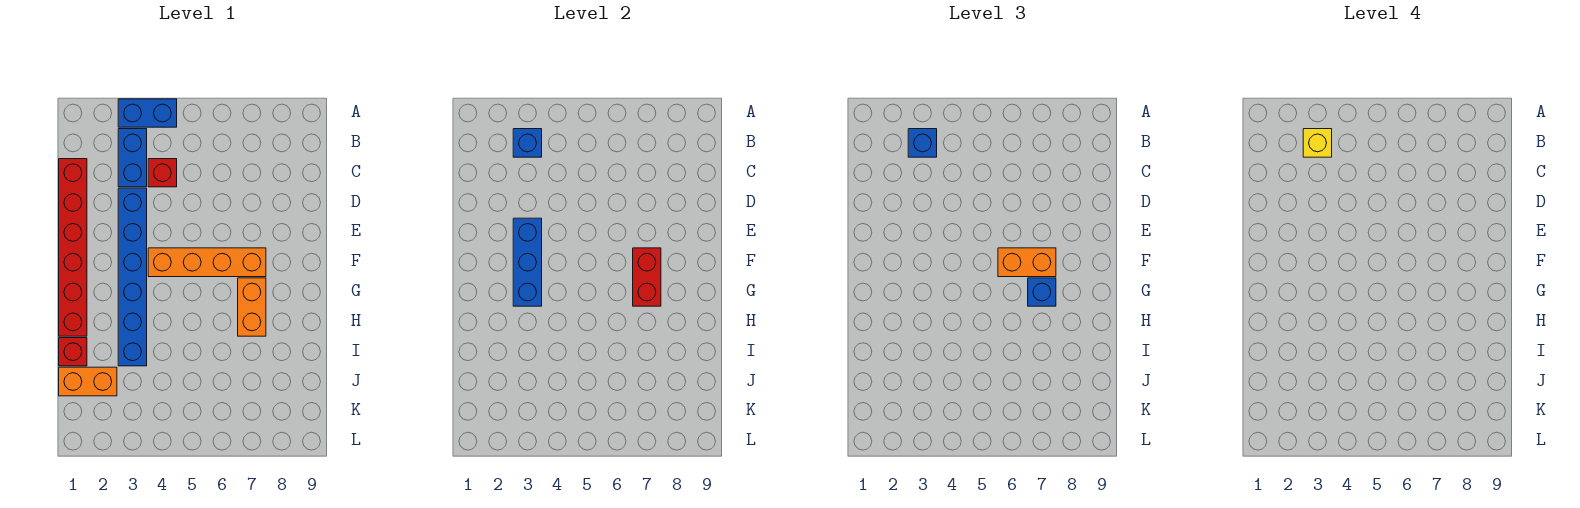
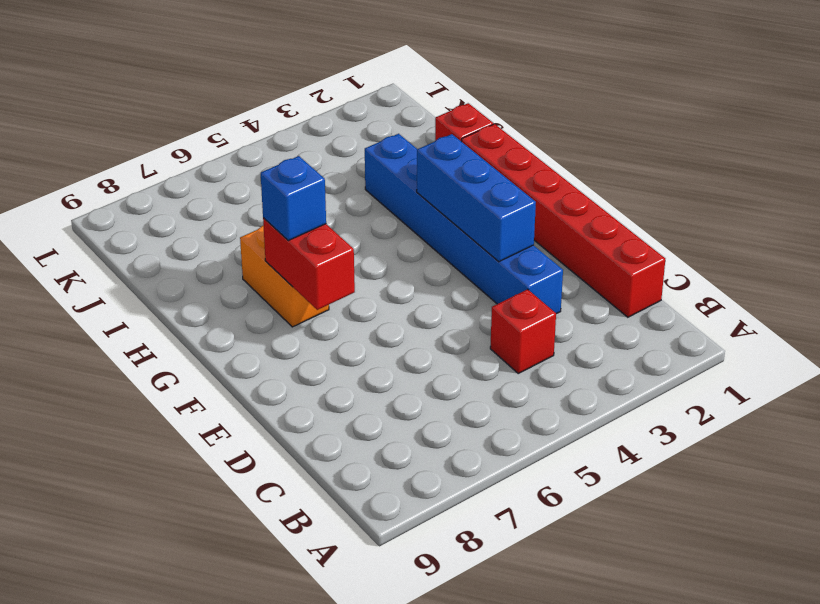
none -> blue brick A3:A4 level 1
none -> blue brick B3:C3 level 1
none -> orange brick F4:F7 level 1

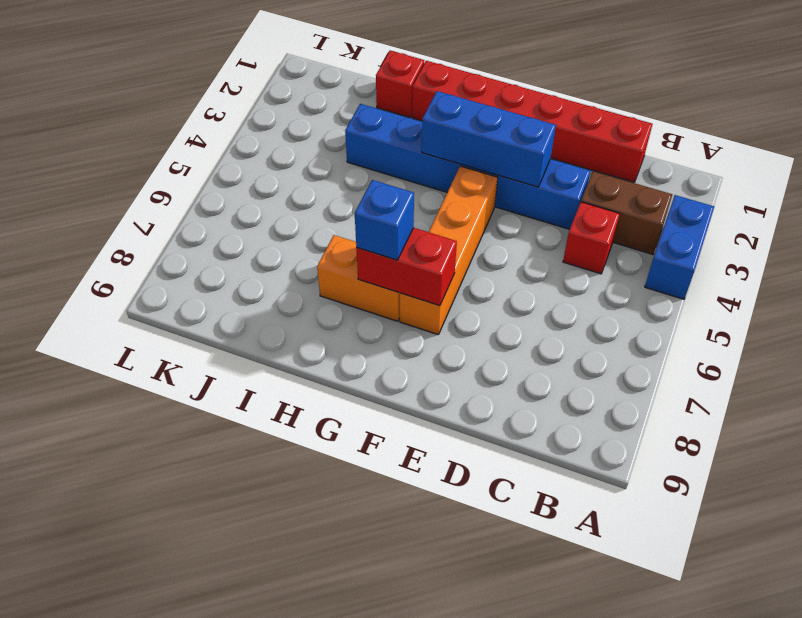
brown brick B3:C3 level 1 -> blue brick B3:C3 level 1
none -> orange brick J1:J2 level 1
none -> blue brick B3 level 2
none -> blue brick B3 level 3

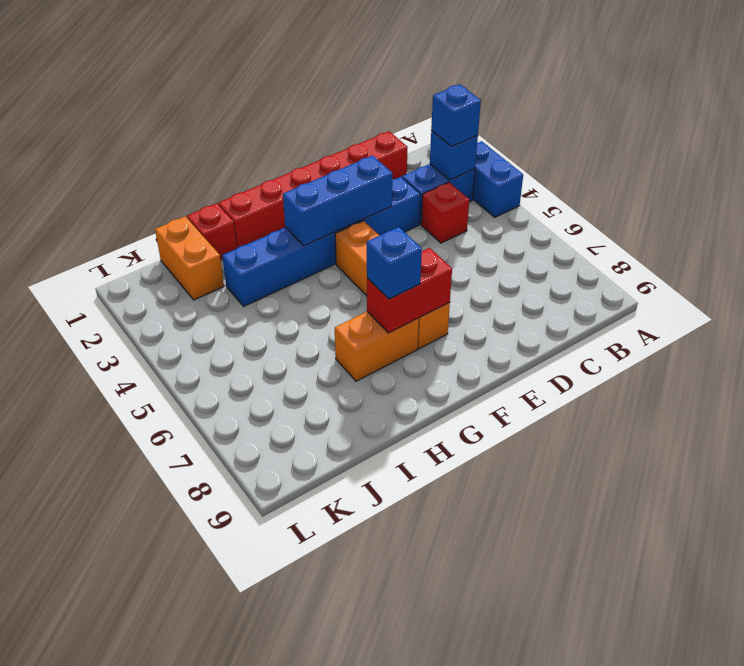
none -> orange brick F6:F7 level 3
none -> yellow brick B3 level 4

